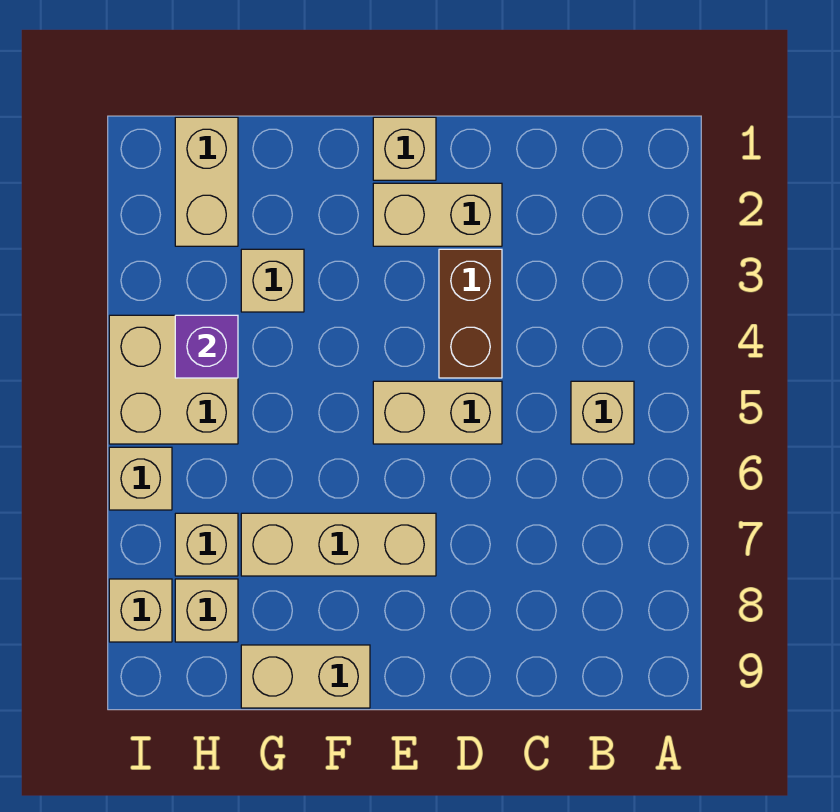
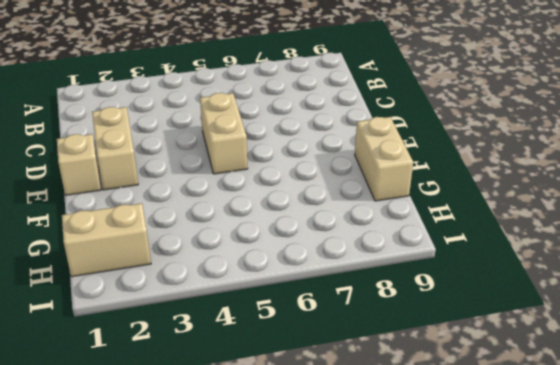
none -> tan brick B5 level 1
none -> brown brick D3:D4 level 1
none -> tan brick E7:G7 level 1

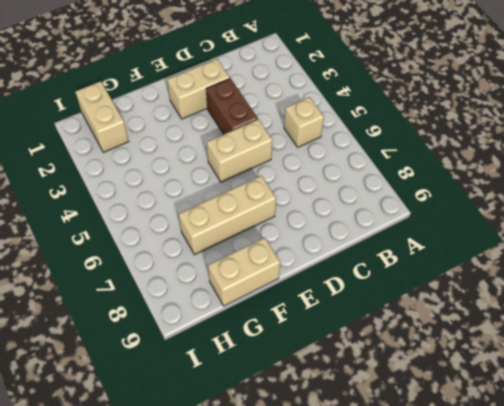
none -> tan brick E1 level 1
none -> tan brick G3 level 1
none -> tan brick H4:I5 level 1

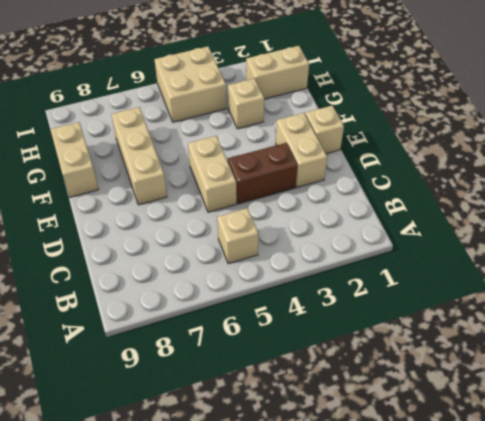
none -> tan brick H7 level 1
none -> tan brick H8 level 1
none -> tan brick I6 level 1

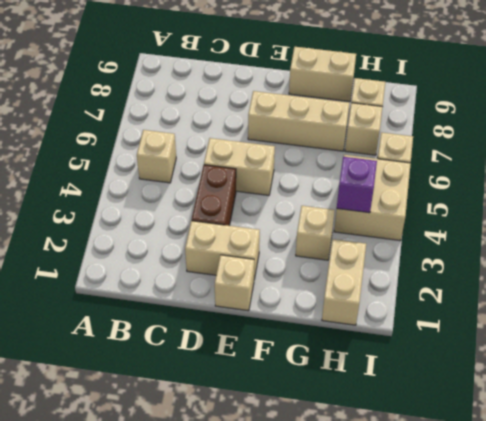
none -> tan brick I8 level 1

